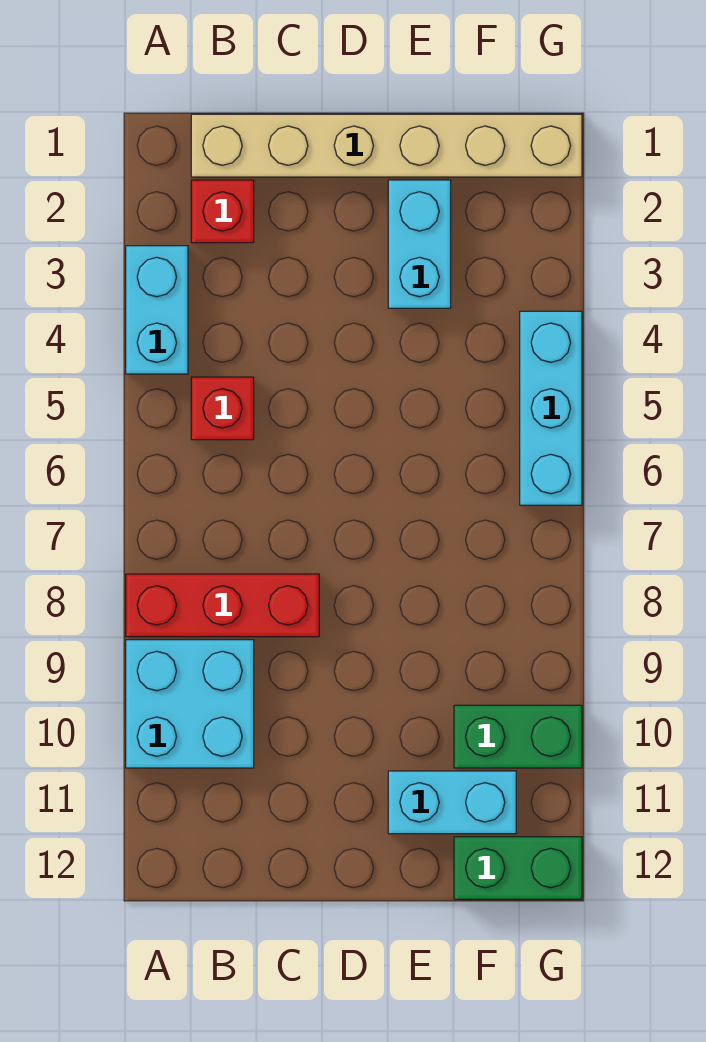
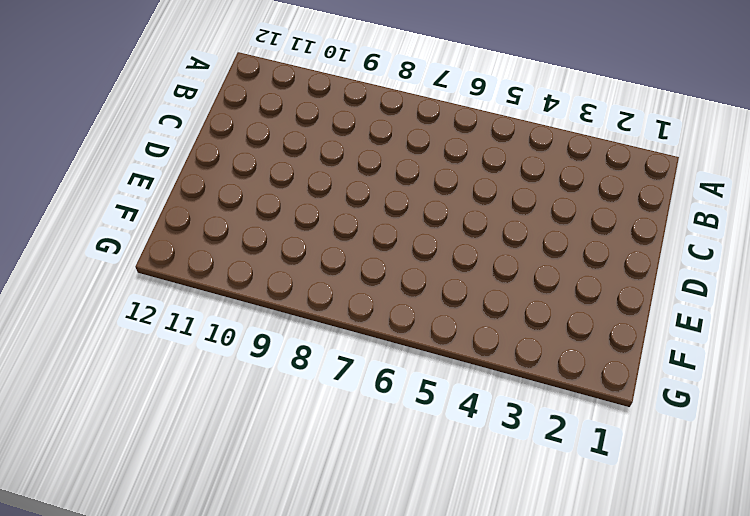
none -> cyan brick A3:A4 level 1
none -> red brick A8:C8 level 1

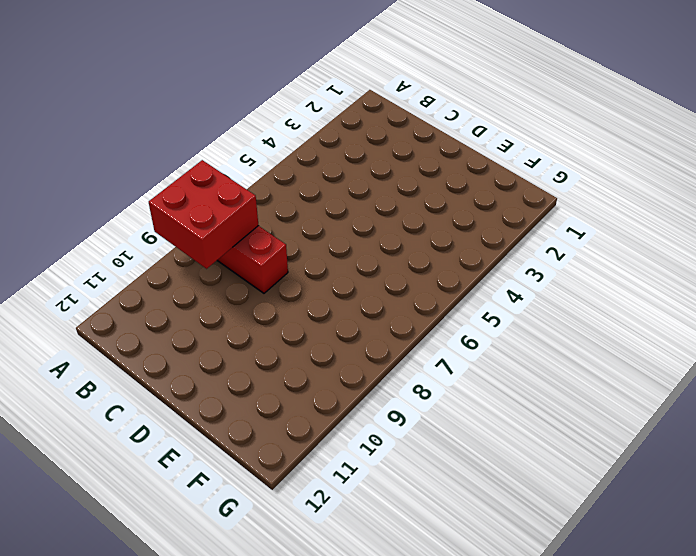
red brick A8:B9 level 2 -> none
none -> cyan brick A3:A4 level 1
none -> cyan brick A9:B10 level 1

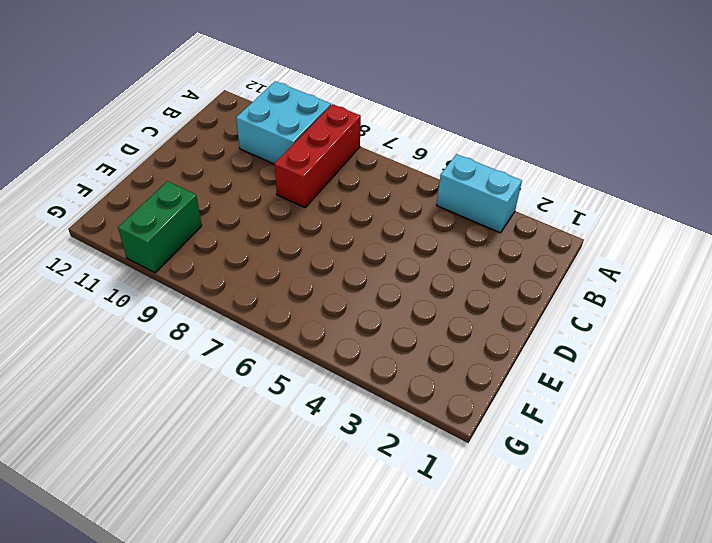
none -> tan brick B1:G1 level 1
none -> red brick B2 level 1

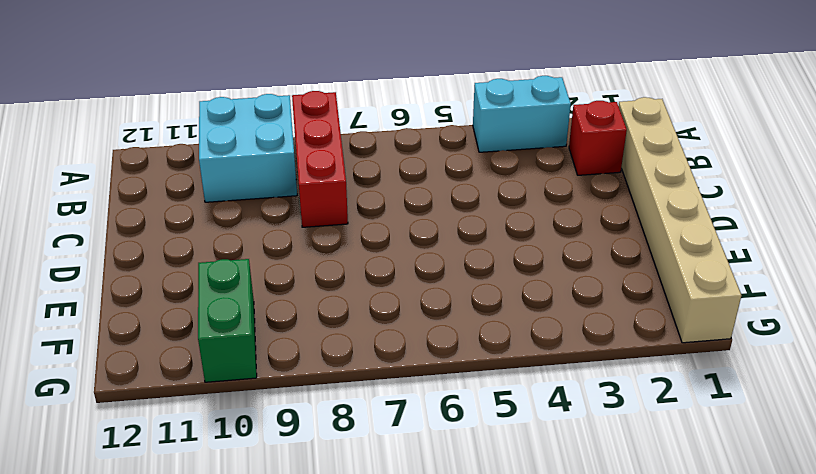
none -> red brick B5 level 1
none -> cyan brick E2:E3 level 1

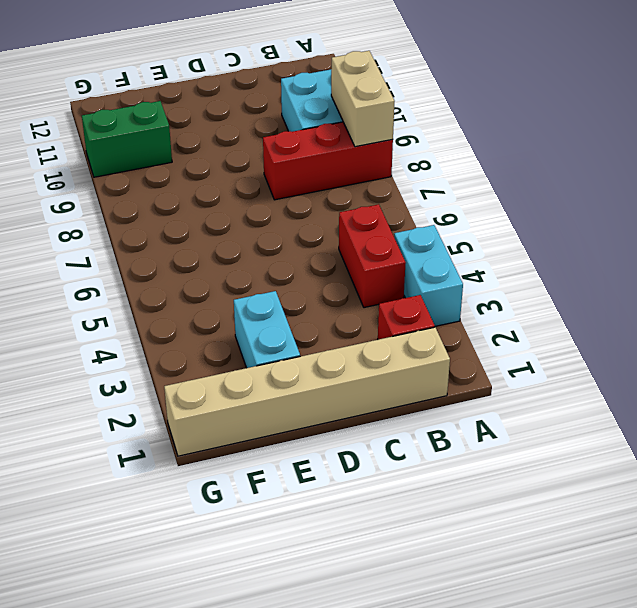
tan brick A8:A9 level 2 -> none
red brick B4:B5 level 1 -> red brick B5 level 1
none -> cyan brick E11:F11 level 1
none -> green brick F12:G12 level 1

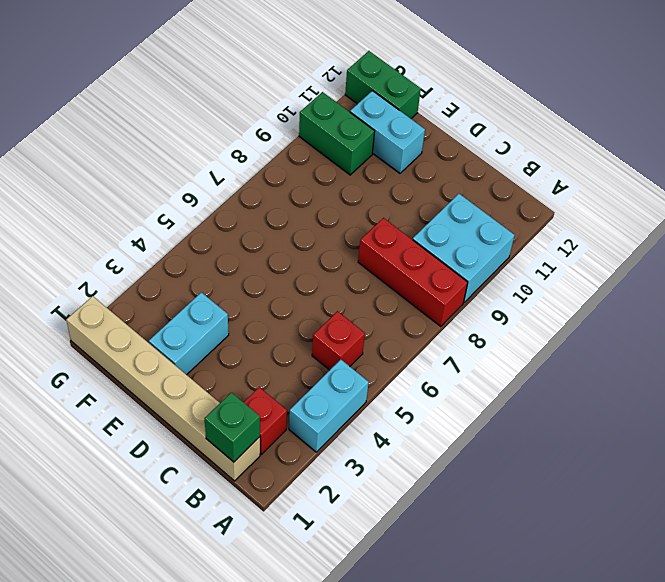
green brick B1 level 2 -> none
none -> cyan brick G4:G6 level 1

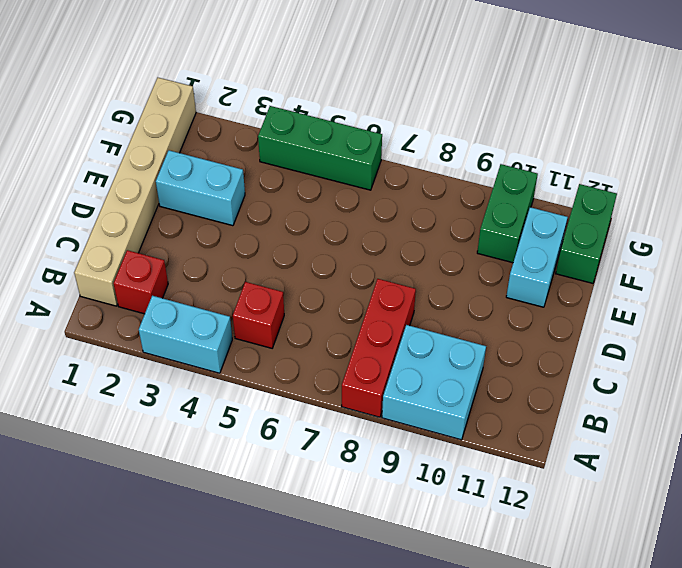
green brick G4:G6 level 1 -> cyan brick G4:G6 level 1

